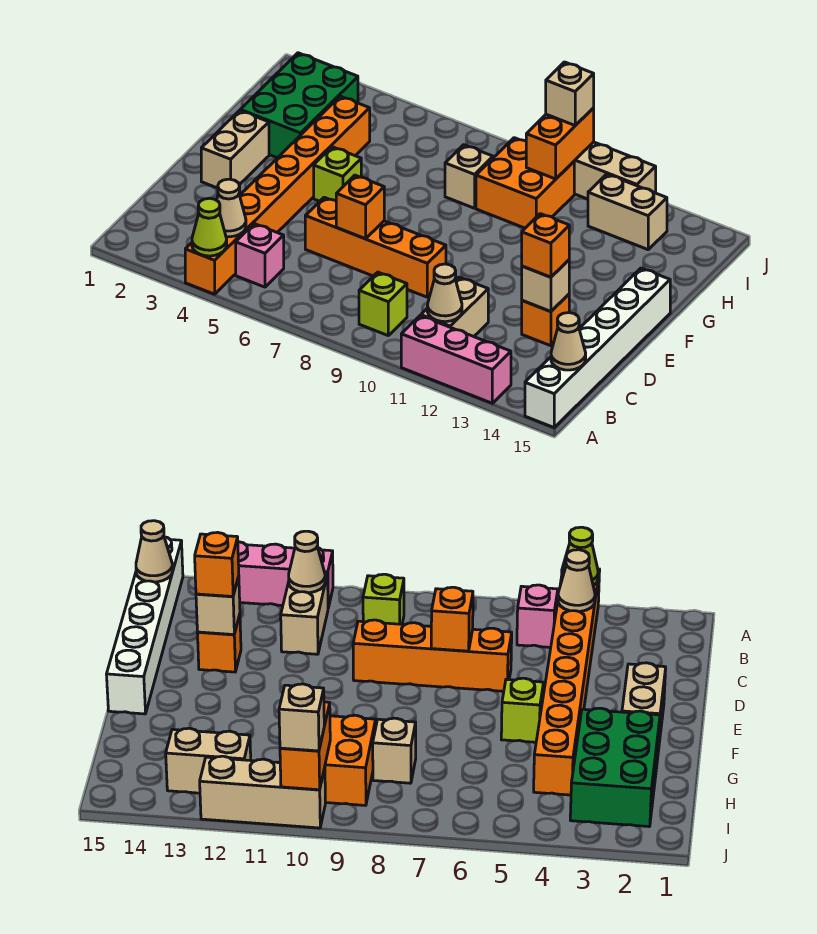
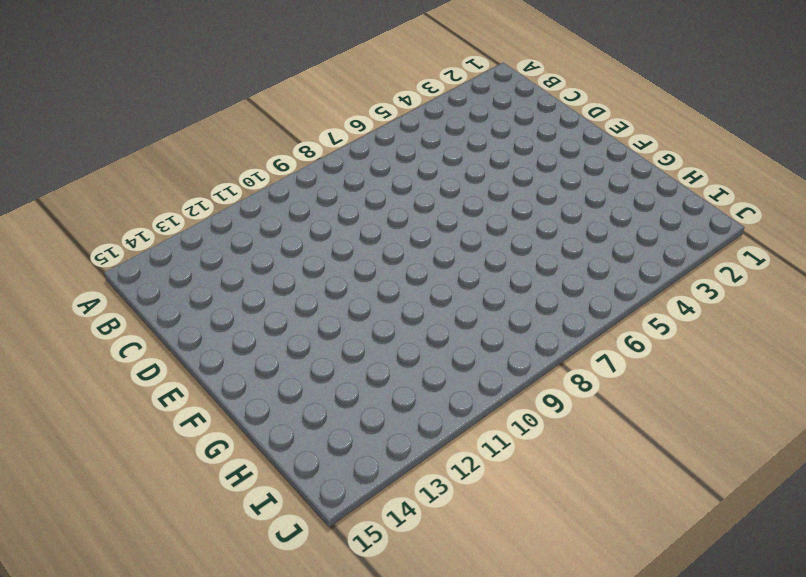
none -> orange brick A4:H4 level 1
none -> pink brick A11:A13 level 1
none -> white brick A15:F15 level 1

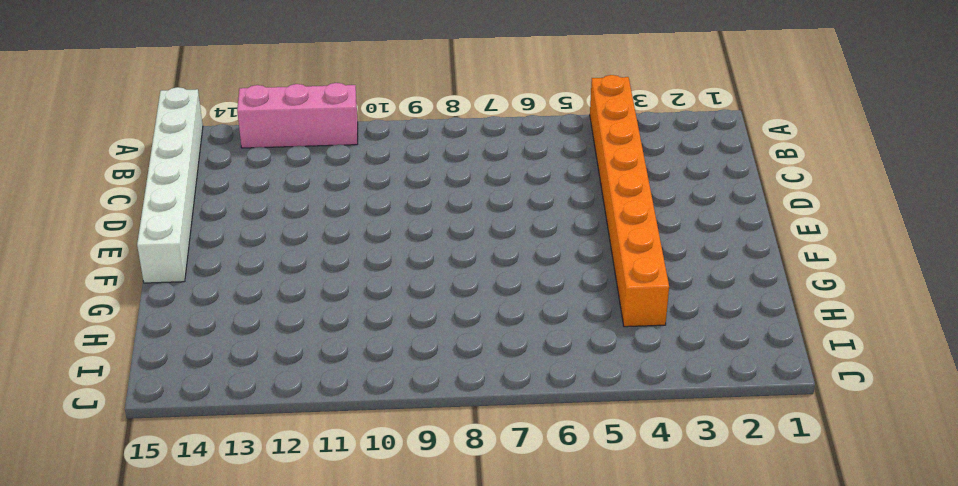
none -> pink brick B5 level 1
none -> lime brick B9 level 1
none -> tan brick B11:C11 level 1

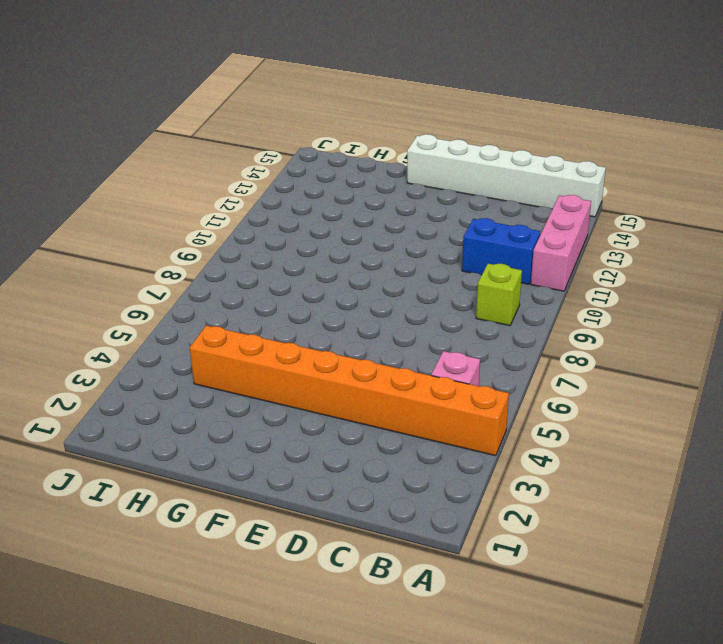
blue brick B11:C11 level 1 -> tan brick B11:C11 level 1
none -> orange brick D6:D9 level 1
none -> orange brick D13 level 1
none -> tan brick E2:F2 level 1

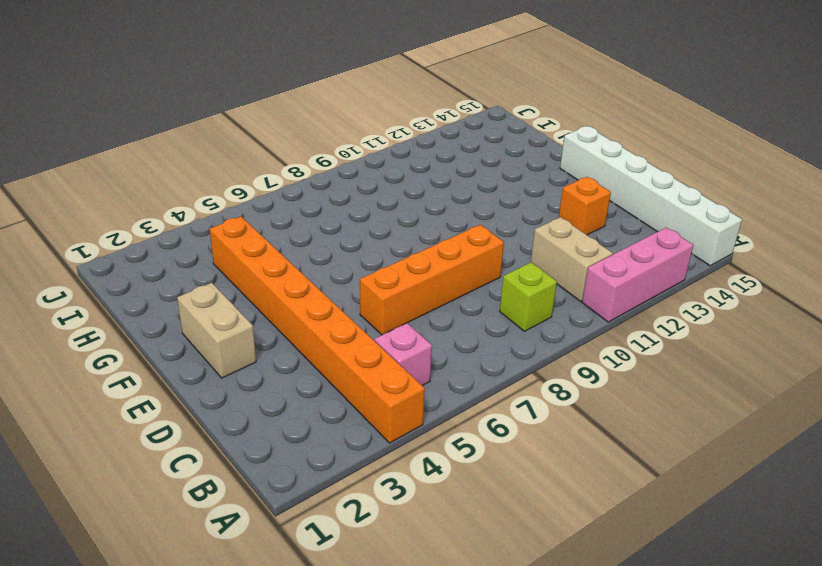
none -> lime brick F5 level 1
none -> green brick G2:I3 level 1
none -> tan brick H8 level 1

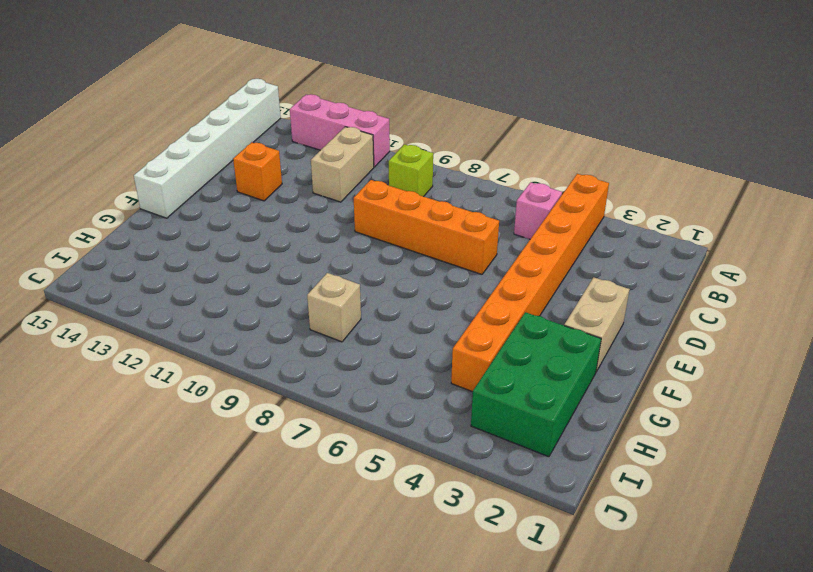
none -> lime brick F5 level 1
none -> orange brick H9:I10 level 1
none -> tan brick I12:I13 level 1

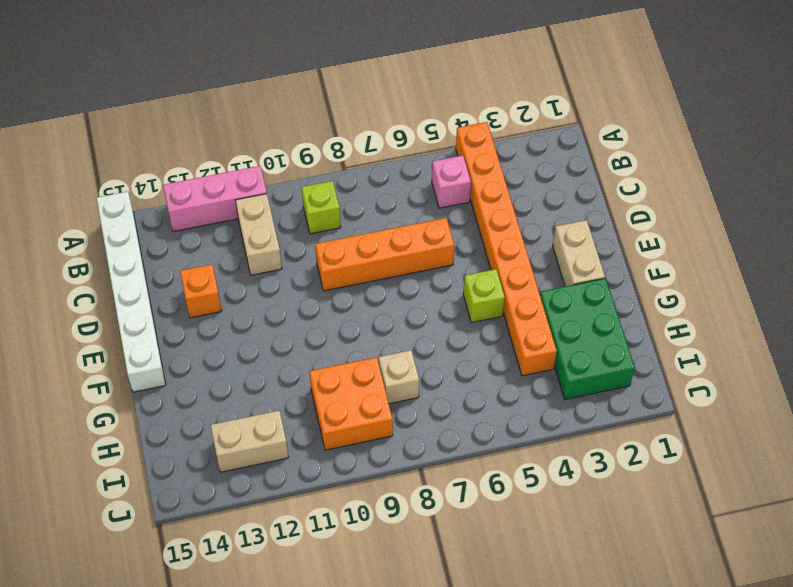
none -> tan brick J10:J12 level 1
none -> lime cone A4 level 2
none -> tan cone B4 level 2

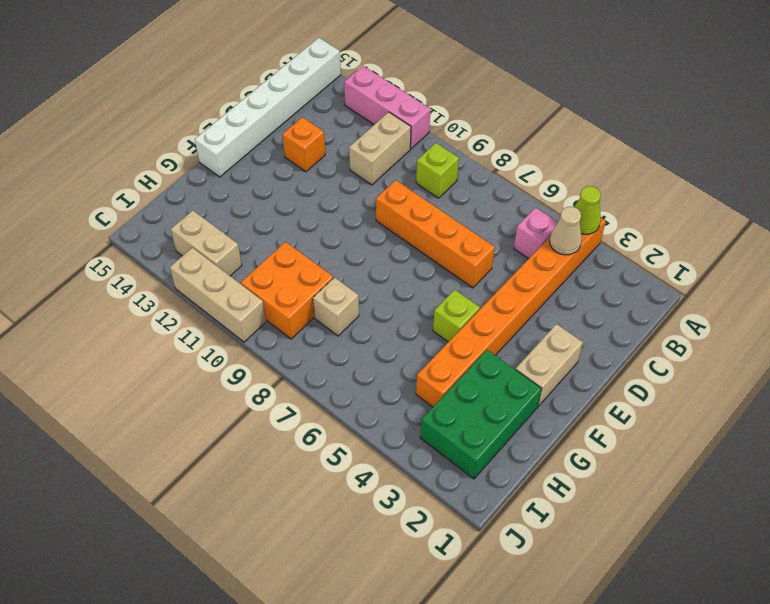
none -> tan cone B11 level 2
none -> tan cone B15 level 2
none -> orange brick D7 level 2

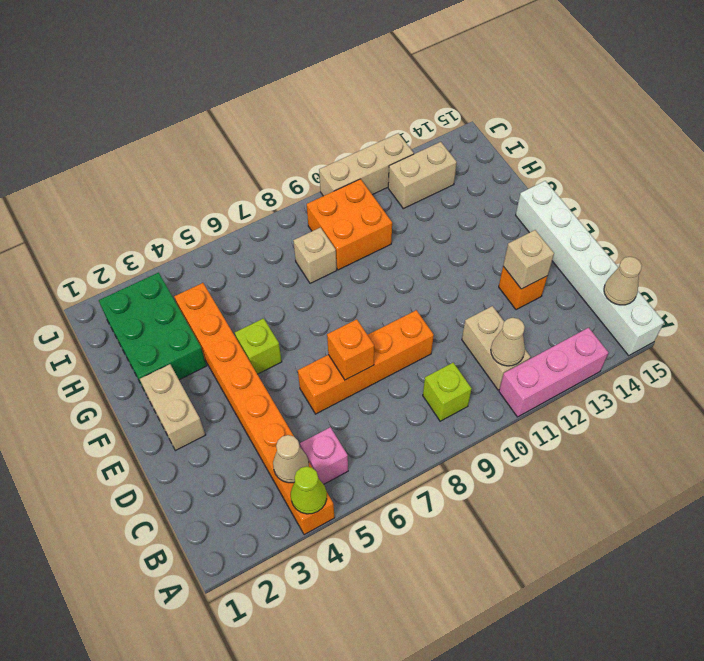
none -> orange brick I10:J10 level 2
none -> orange brick D13 level 3
none -> tan brick J10 level 3

